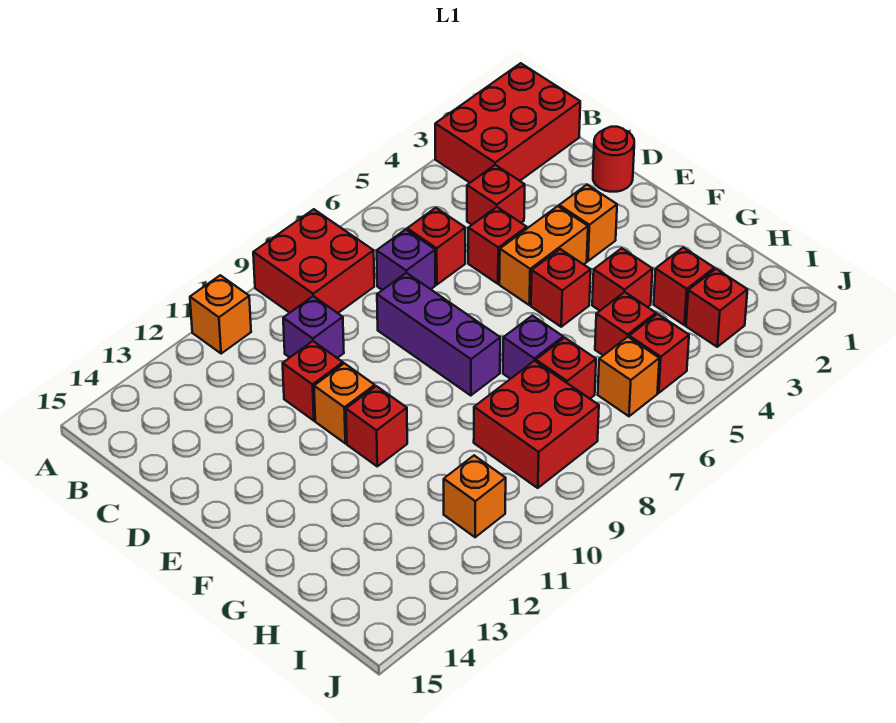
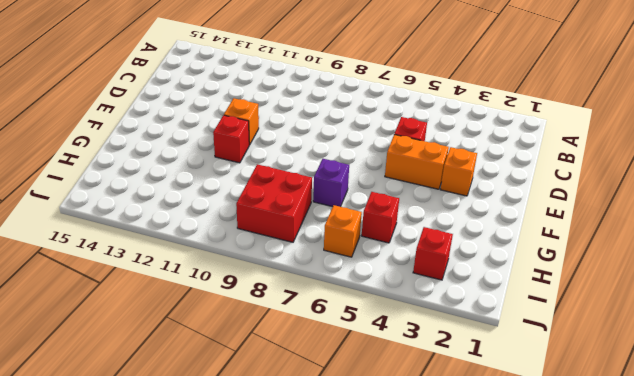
none -> red brick A1:B3 level 1
none -> red brick A8:B9 level 1
none -> orange brick A11 level 1

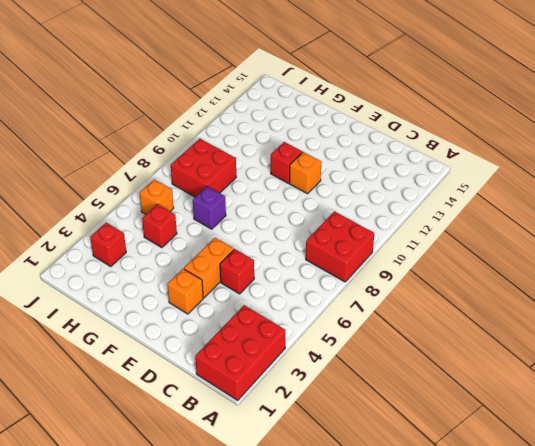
none -> orange brick A11 level 1
none -> red brick C4 level 1
none -> red brick C6 level 1

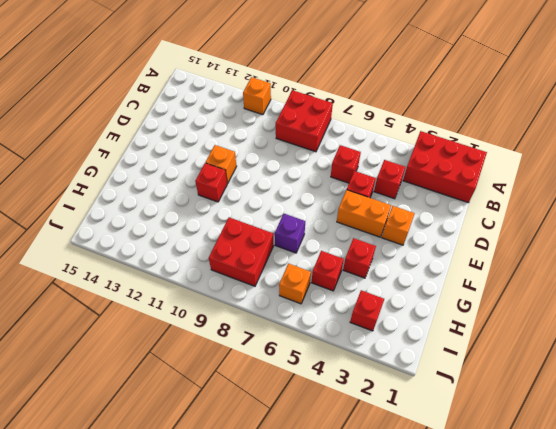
none -> purple brick C7 level 1
none -> purple brick C10 level 1
none -> red round brick D1 level 1

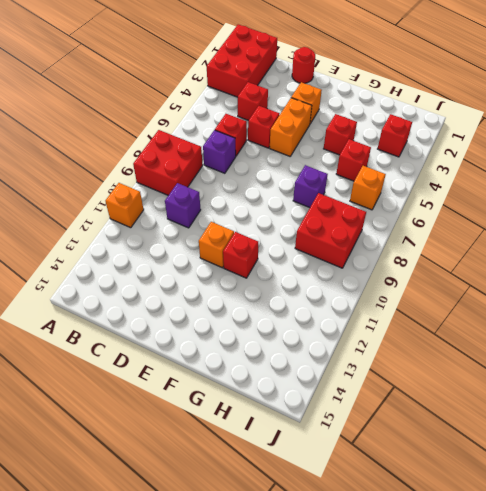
none -> purple brick D8:F8 level 1
none -> red brick D11 level 1
none -> red brick F5 level 1

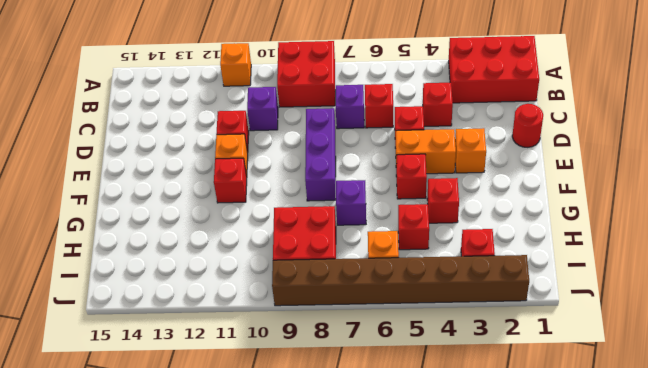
brown brick J2:J9 level 1 -> none
none -> red brick H3 level 1
none -> red brick H7 level 1
none -> red brick I5 level 1

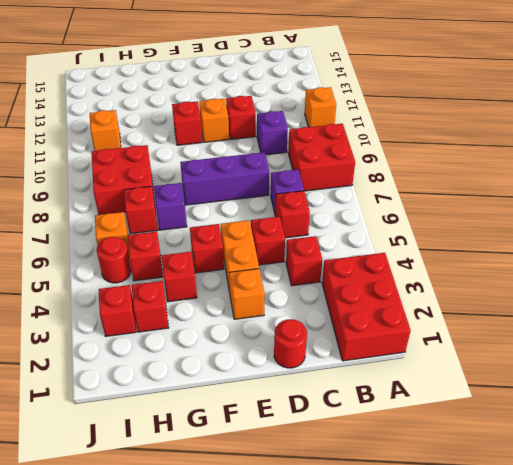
red round brick I5 level 1 -> red brick I5 level 1

